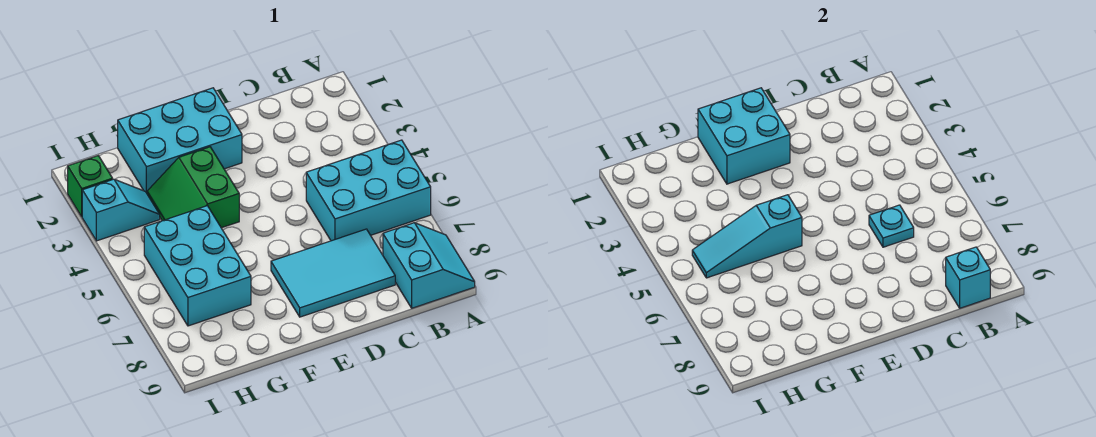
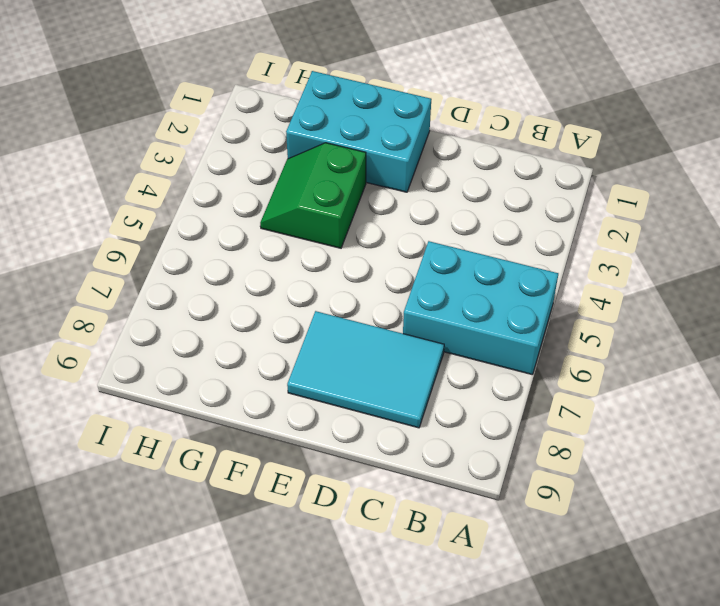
none -> cyan slope A8:B9 level 1 top B
none -> cyan brick G5:H7 level 1
none -> cyan slope H3:I3 level 1 top I

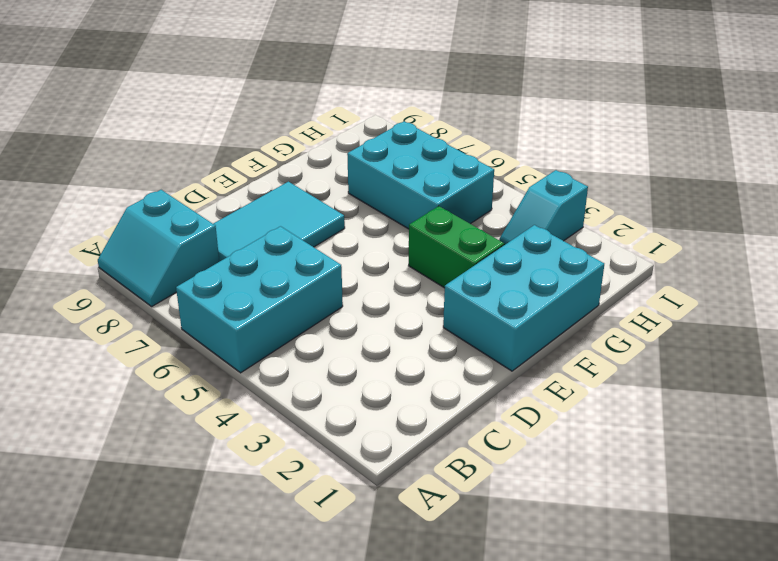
none -> green brick I2 level 1
none -> cyan brick B9 level 2
none -> cyan plate C6 level 2

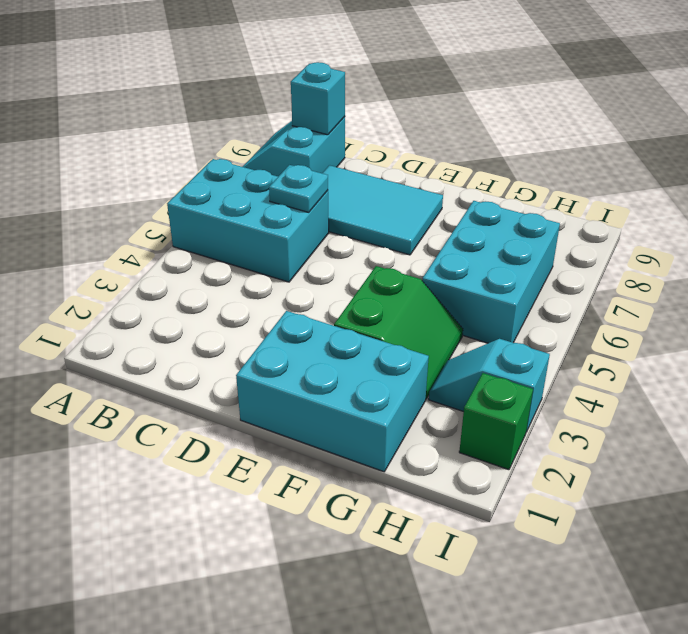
none -> cyan brick E1:F2 level 2
none -> cyan slope F5:H5 level 2 top F

